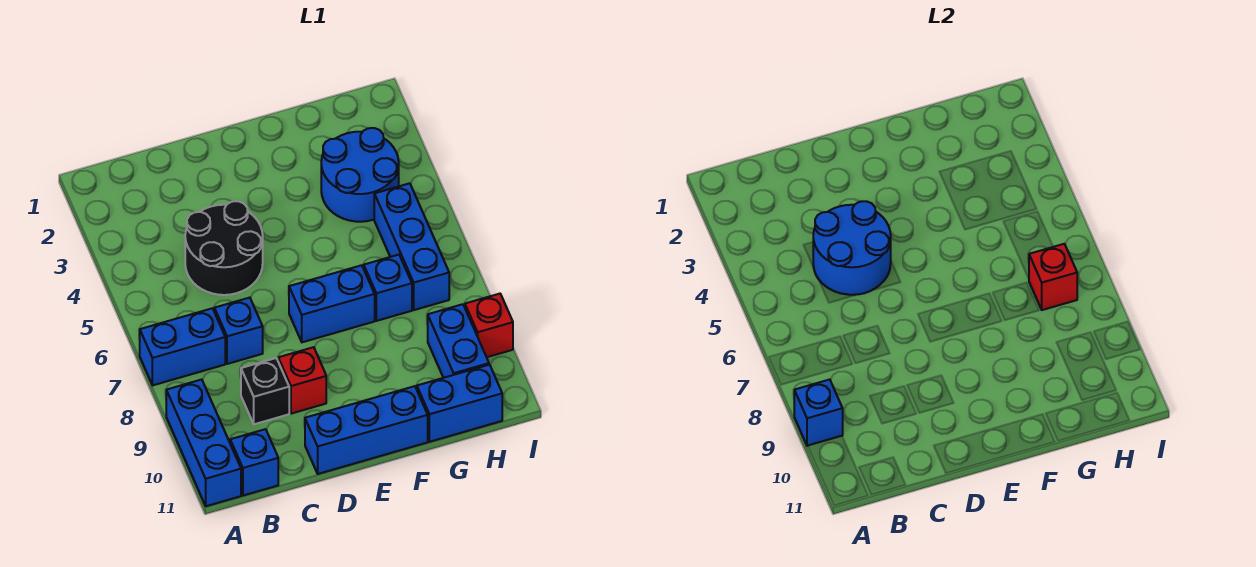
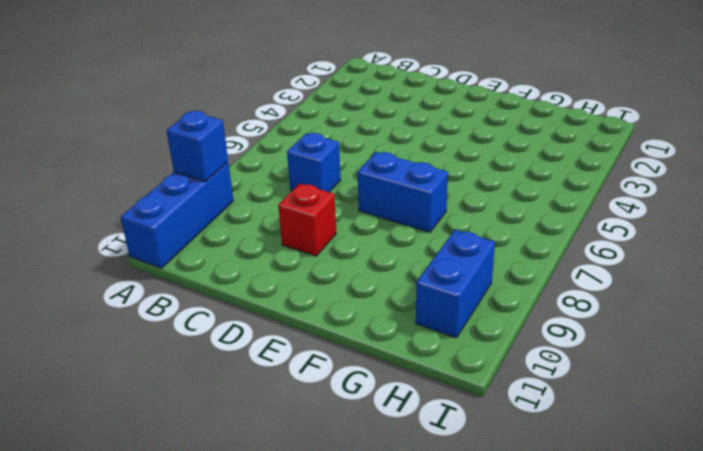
none -> blue brick A7:B7 level 1
none -> blue brick B11 level 1
none -> black round brick C4:D5 level 1

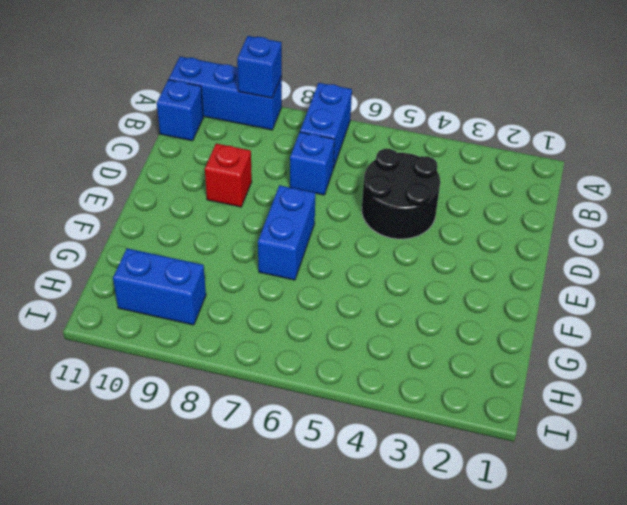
none -> black brick C9 level 1
none -> blue brick D11:F11 level 1
none -> blue round brick G3:H4 level 1

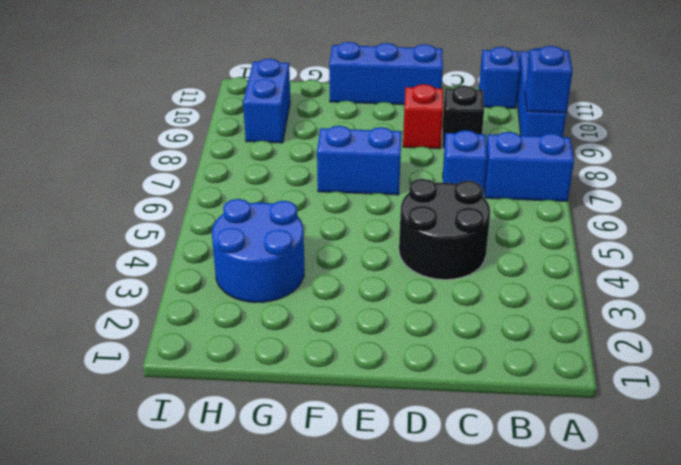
none -> blue brick G7 level 1
none -> blue brick G11:H11 level 1
none -> blue brick H5:H7 level 1

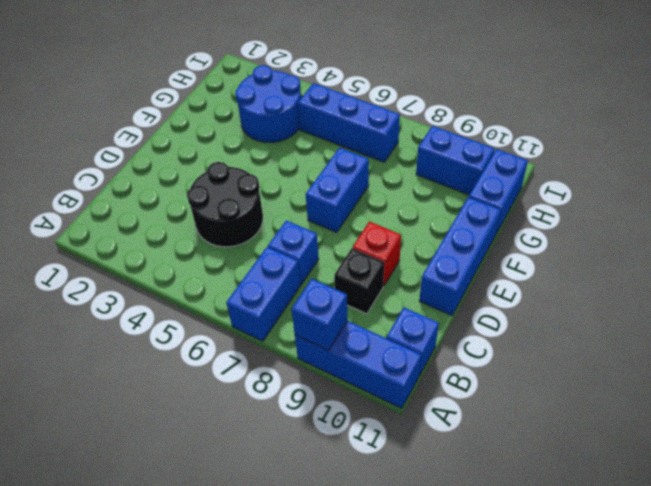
none -> blue brick G7 level 1
none -> red brick I9 level 1
none -> blue round brick C4:D5 level 2

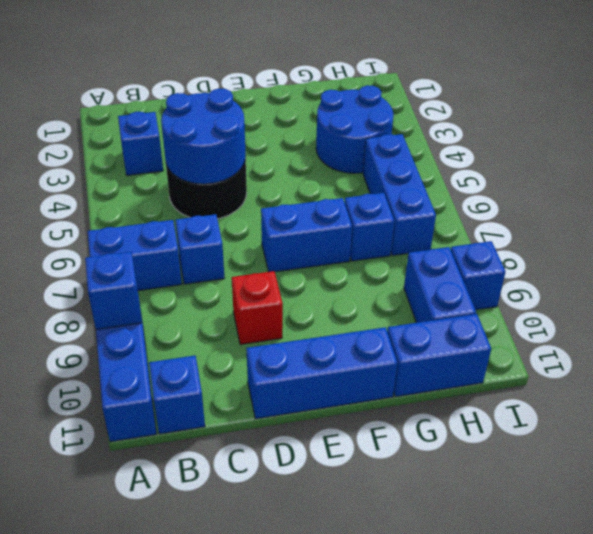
blue brick B3 level 1 -> none
blue brick I9 level 1 -> red brick I9 level 1
none -> black brick C9 level 1
none -> red brick H7 level 2

